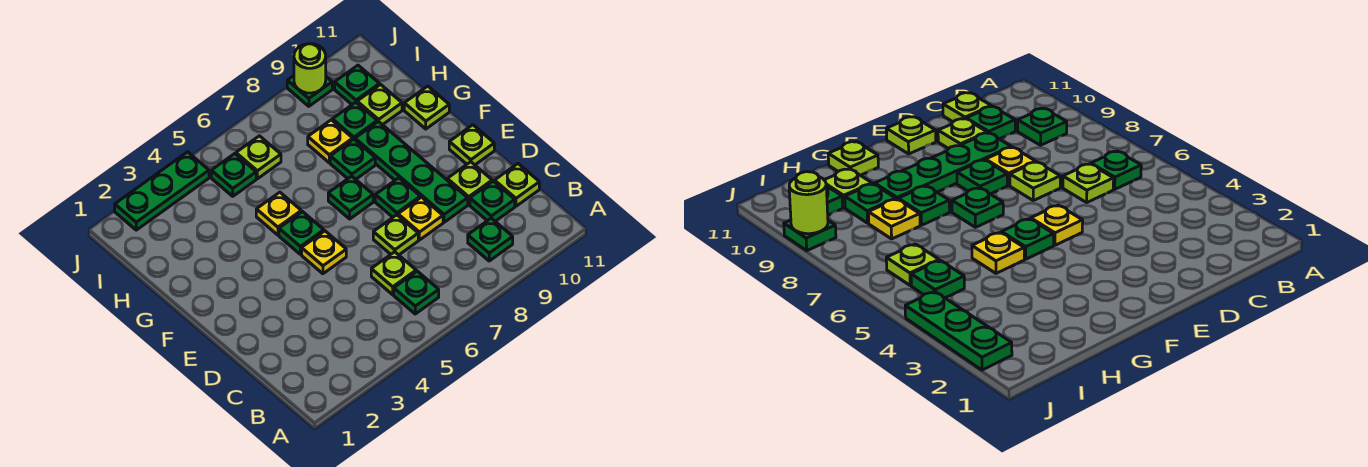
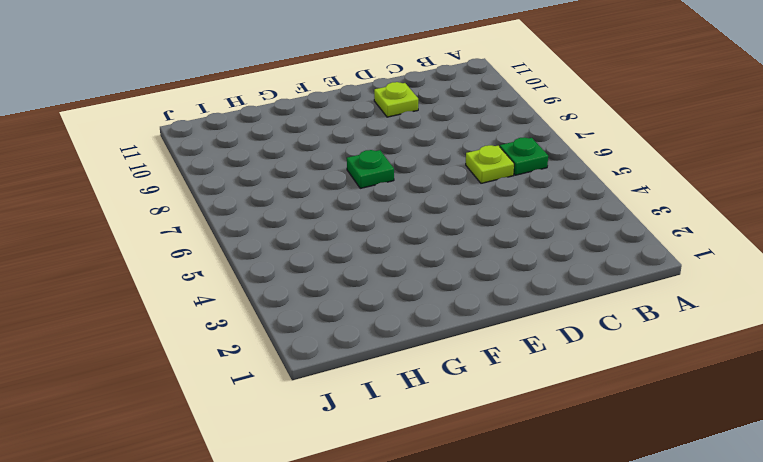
none -> green plate B9 level 1
none -> green plate C10 level 1
none -> lime plate C11 level 1

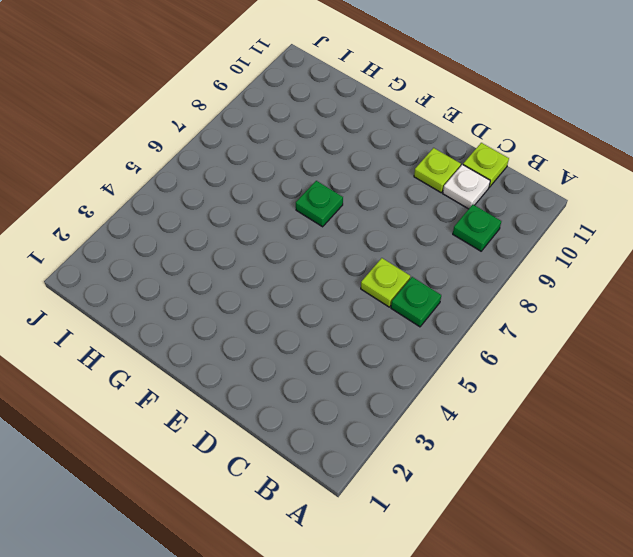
white plate C10 level 1 -> green plate C10 level 1
none -> lime plate D7 level 1
none -> yellow plate D8 level 1
none -> green plate D9:G9 level 1

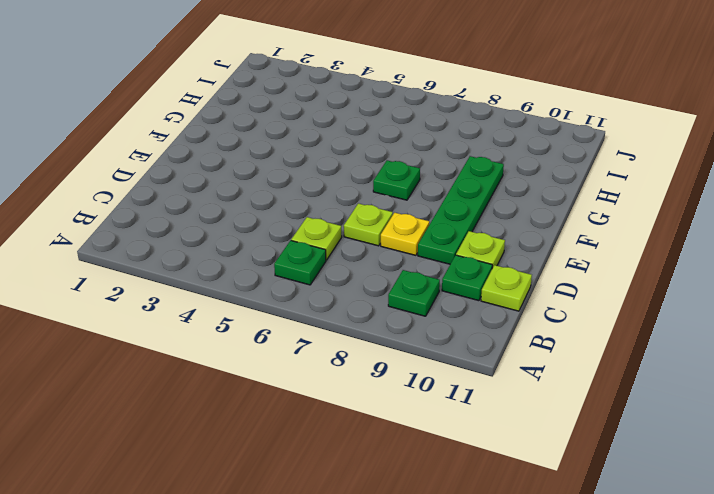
none -> yellow plate E5 level 1
none -> green plate E8 level 1
none -> lime plate E11 level 1

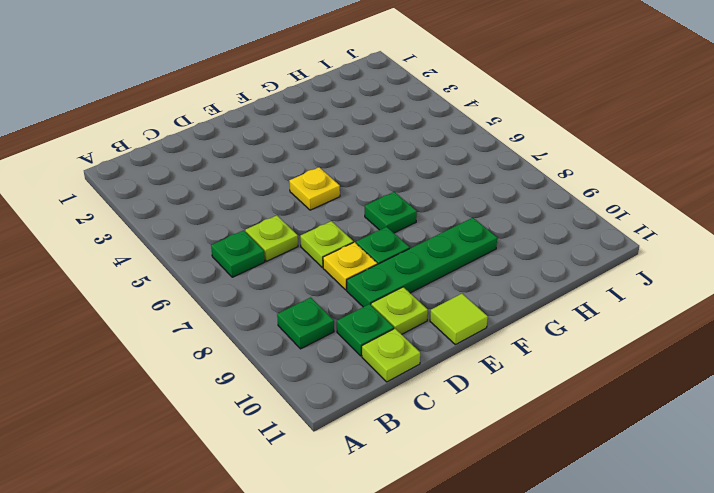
lime tile E11 level 1 -> lime plate E11 level 1
none -> green plate F5 level 1
none -> yellow plate G5 level 1
none -> green plate G8 level 1

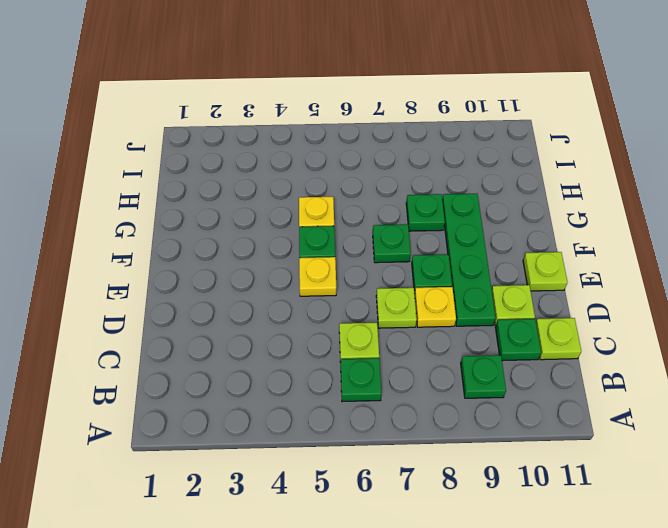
none -> lime plate G11 level 1
none -> yellow plate H8 level 1
none -> green plate H9 level 1

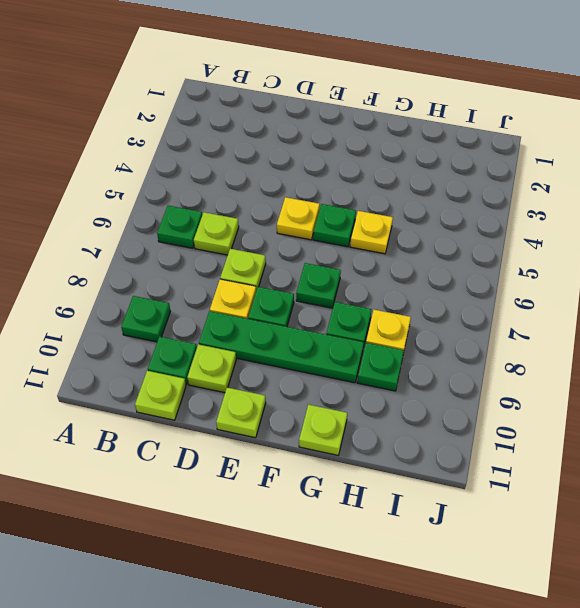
none -> lime plate H10 level 1
none -> green plate I5 level 1
none -> lime plate I6 level 1

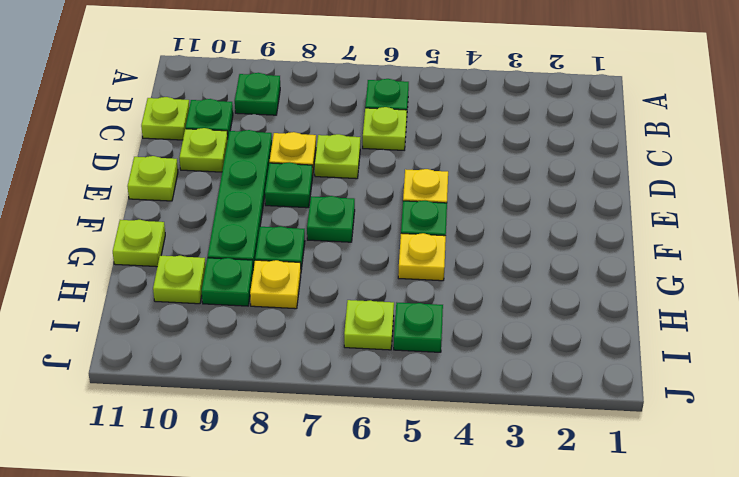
none -> green plate I10 level 1
none -> green plate J2:J4 level 1
none -> green plate J9 level 1

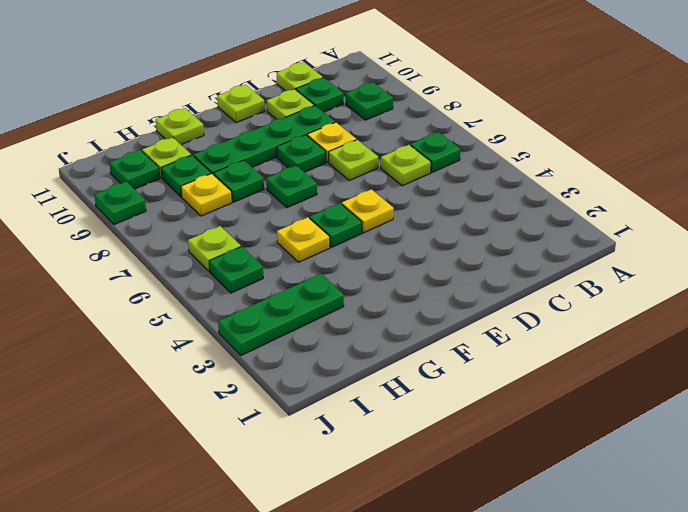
green plate H3:J3 level 1 -> green plate J2:J4 level 1
none -> lime round brick J9 level 2

